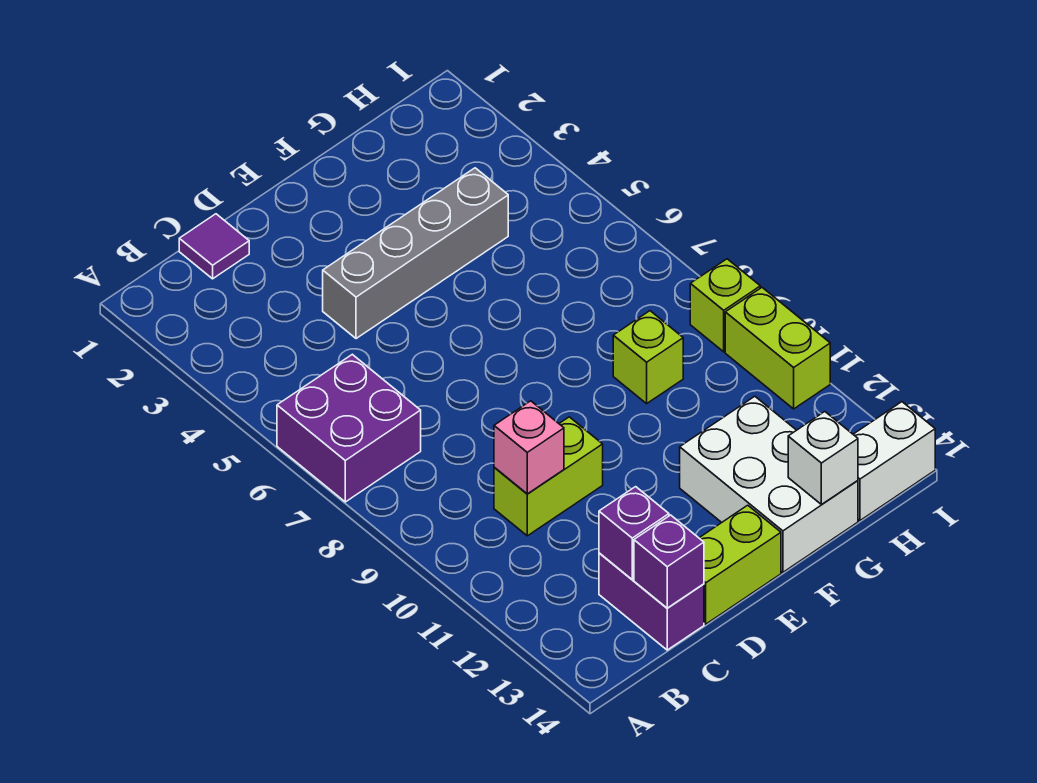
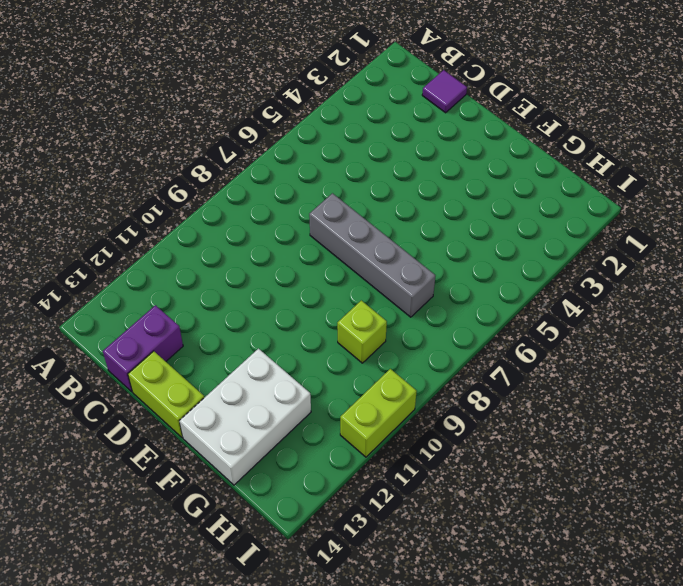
grey brick D7:G7 level 1 -> grey brick D4:G4 level 1
none -> purple brick A6:B7 level 1
none -> lime brick C10:D10 level 1
none -> white brick H14:I14 level 1

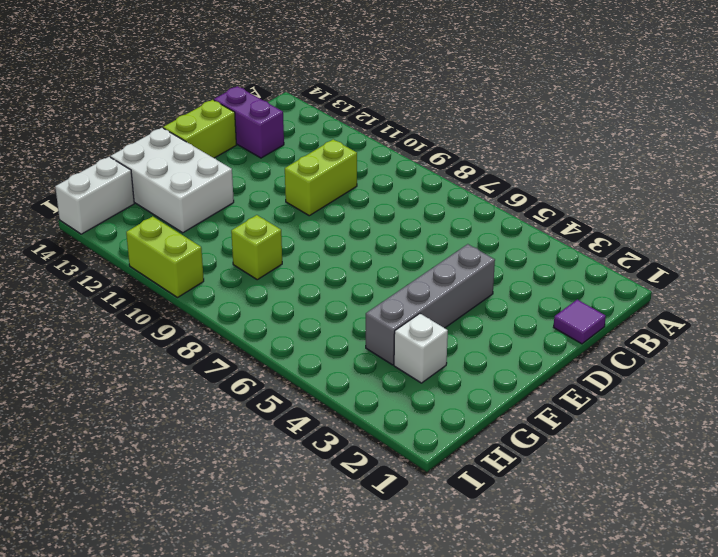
white brick G3 level 1 -> white brick G14 level 2
none -> purple brick A6:B7 level 1
none -> lime brick I9 level 1
none -> pink brick C10 level 2

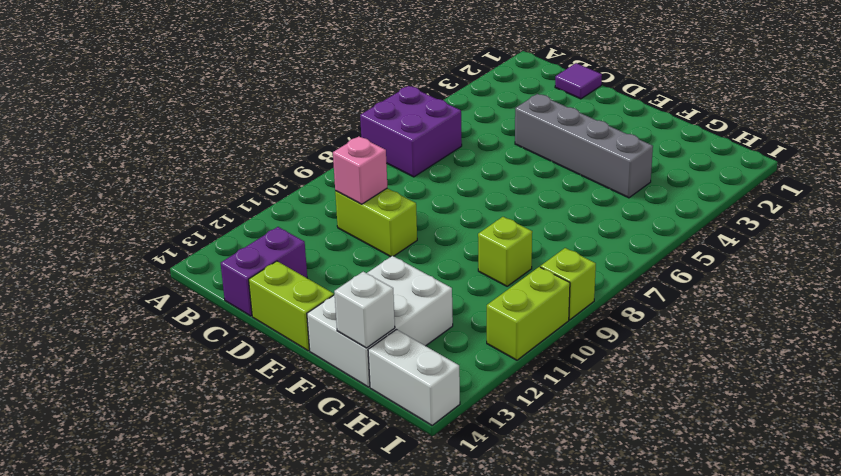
none -> purple brick C13 level 2
none -> purple brick C14 level 2

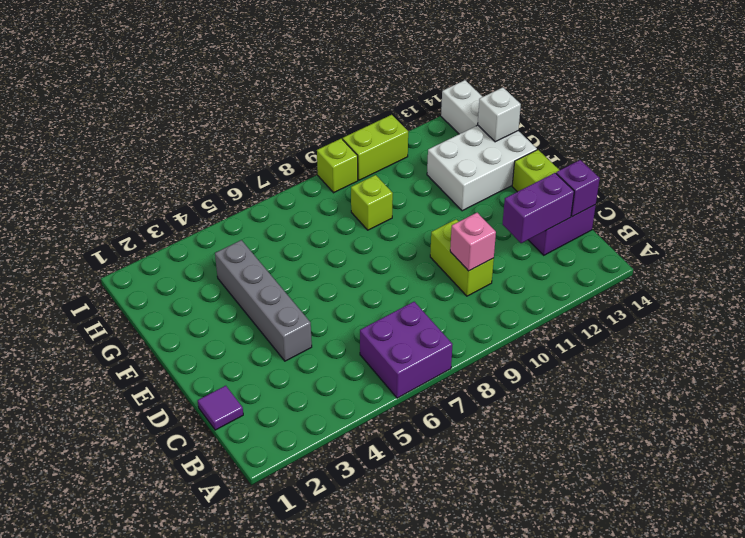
purple brick C12:C13 level 2 -> purple brick C13 level 2

